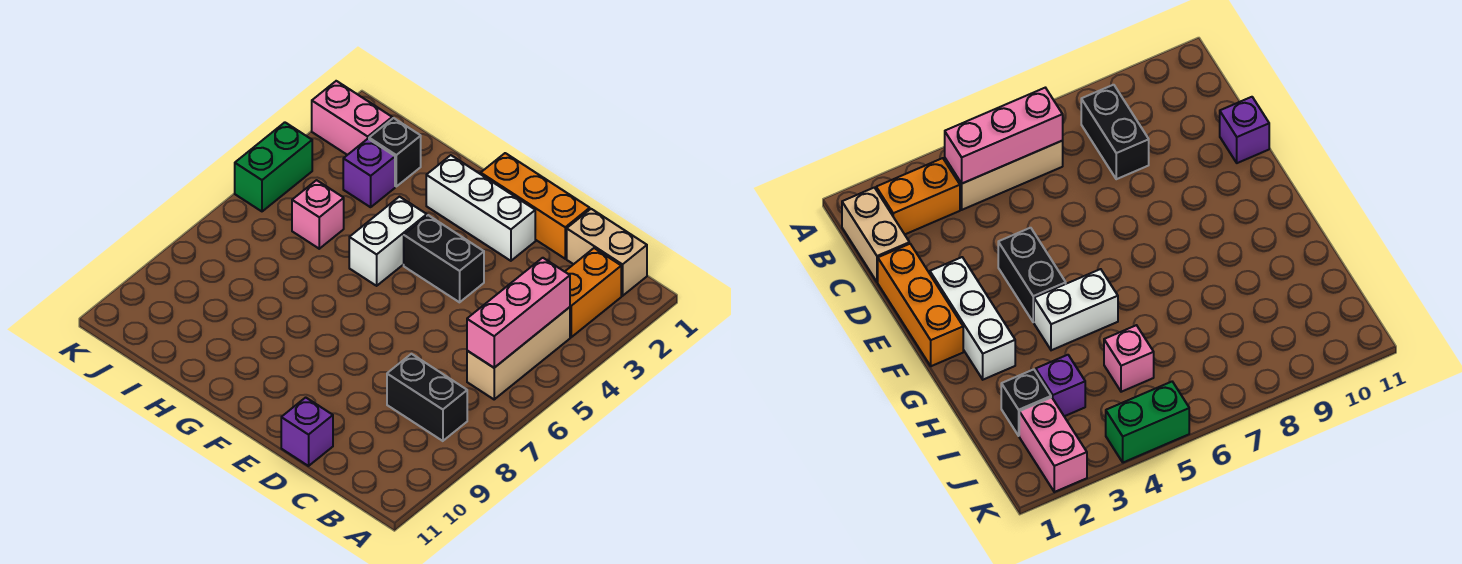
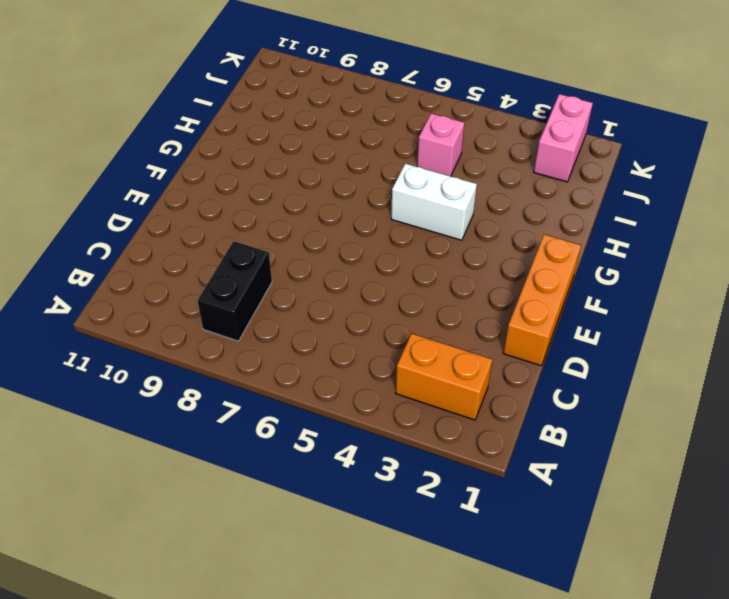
none -> tan brick B1:C1 level 1
none -> tan brick B4:B6 level 1
none -> purple brick D11 level 1

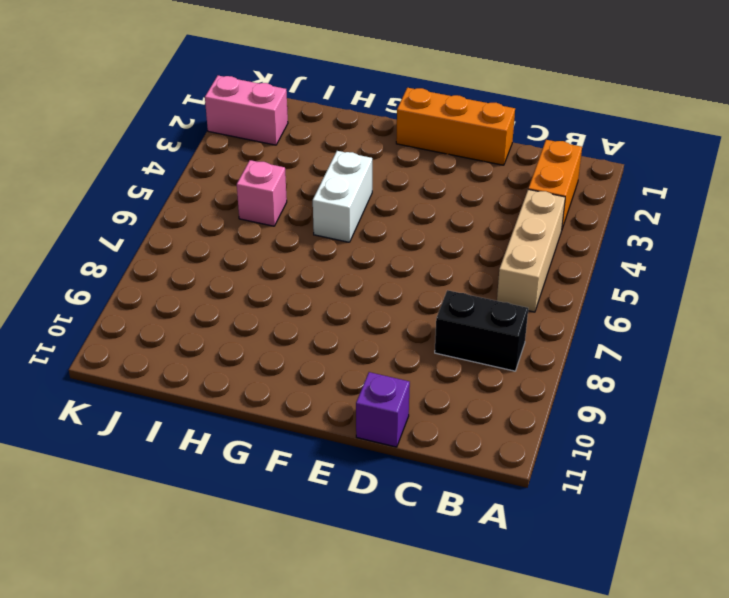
none -> tan brick B1:C1 level 1
none -> white brick E2:G2 level 1
none -> black brick E4:F4 level 1

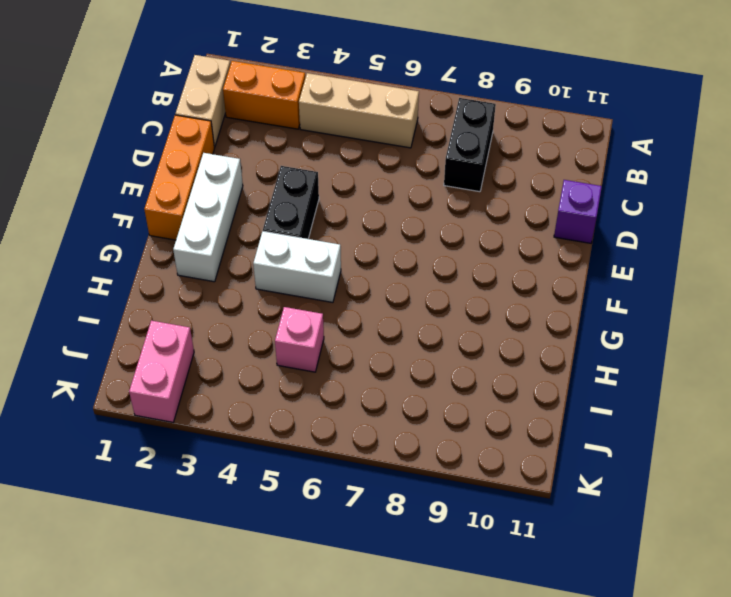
none -> black brick I2 level 1
none -> purple brick I3 level 1
none -> green brick K4:K5 level 1

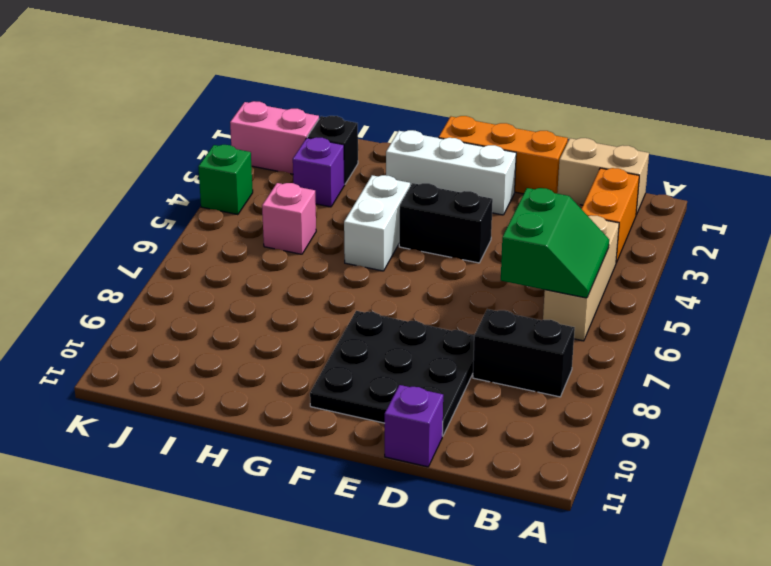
green slope B5:C6 level 2 top C -> pink brick B4:B6 level 2
black plate D8:F10 level 1 -> none
green brick K4 level 1 -> green brick K4:K5 level 1

